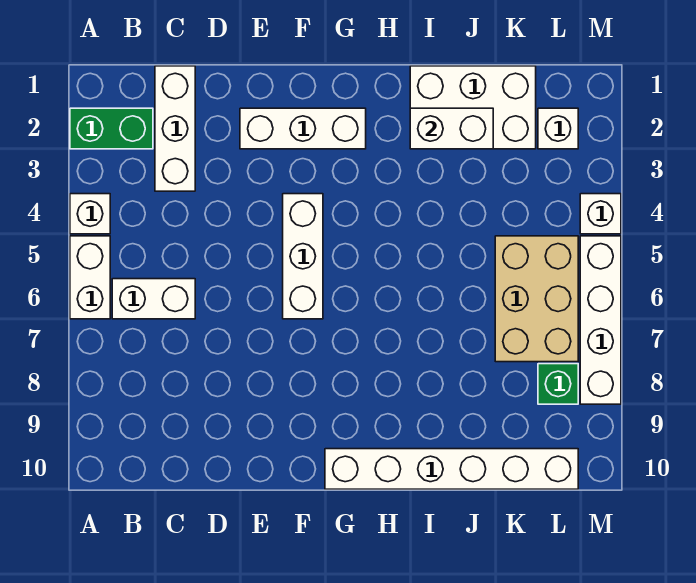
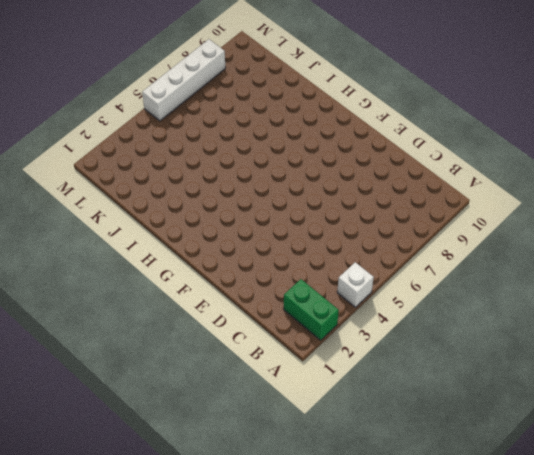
none -> white brick A5:A6 level 1
none -> white brick B6:C6 level 1
none -> white brick C1:C3 level 1

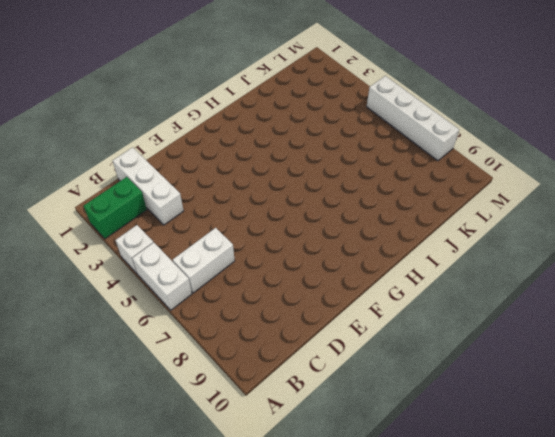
none -> white brick E2:G2 level 1
none -> white brick F4:F6 level 1
none -> white brick G10:L10 level 1

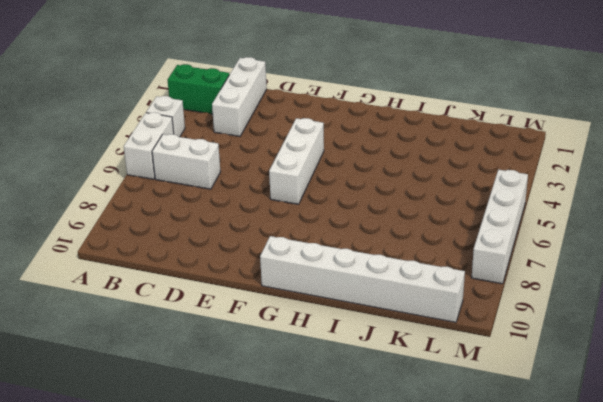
none -> white brick E2:G2 level 1
none -> white brick I1:K2 level 1
none -> tan brick K5:L7 level 1

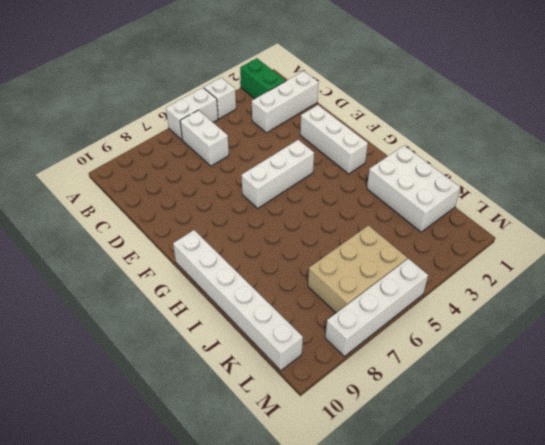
none -> white brick L2 level 1
none -> green brick L8 level 1
none -> white brick M4 level 1

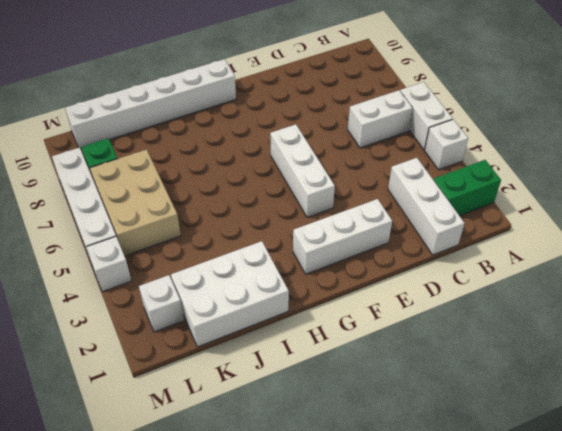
none -> white brick I2:J2 level 2

